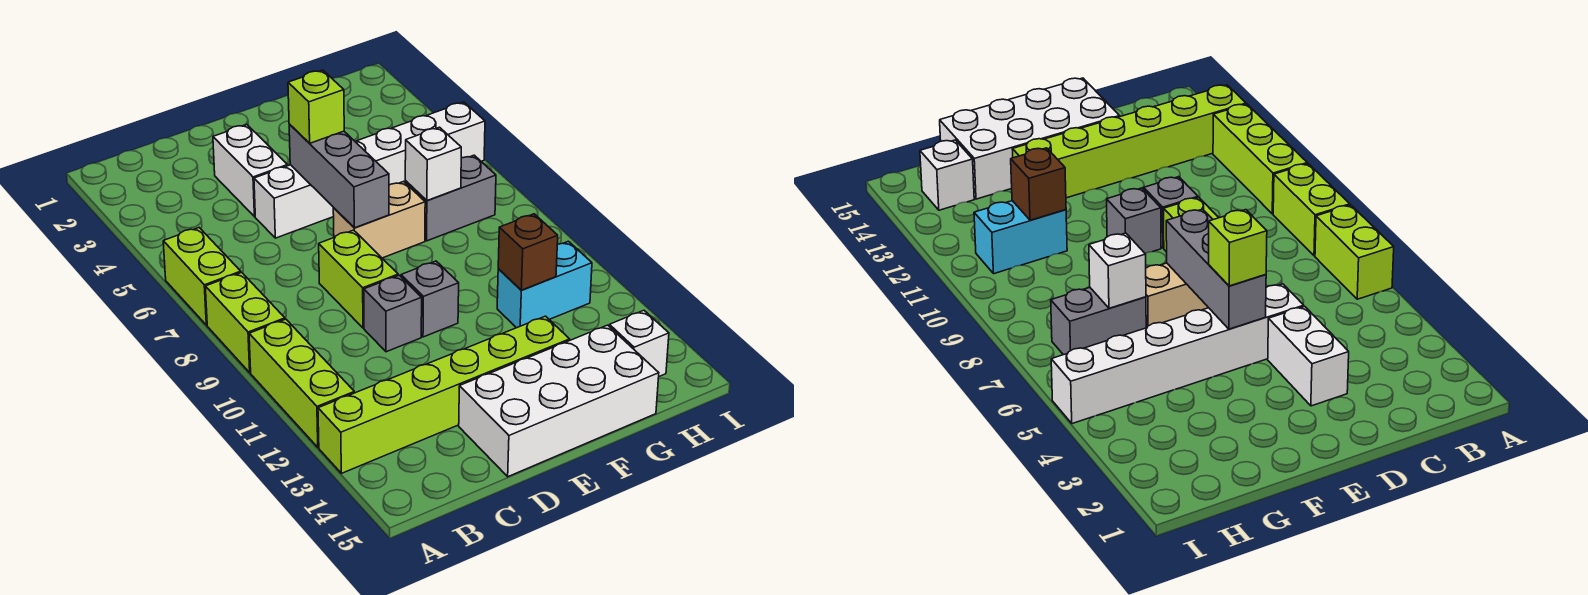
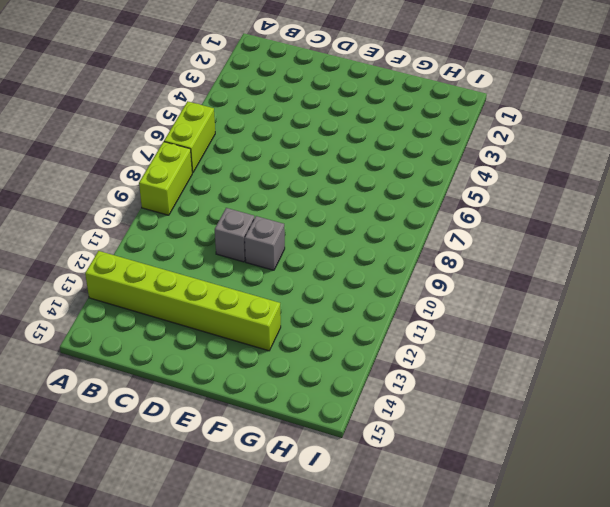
none -> lime brick A10:A12 level 1
none -> white brick D3:D4 level 1
none -> white brick D5:I5 level 1

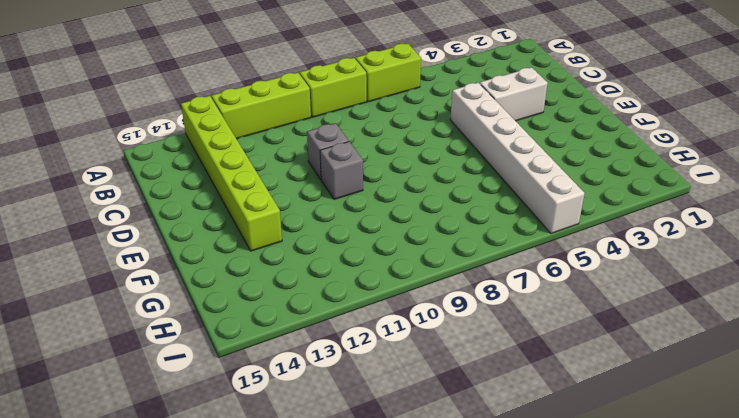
none -> lime brick D8:D9 level 1
none -> white brick D14:G15 level 1
none -> tan brick E7:F7 level 1

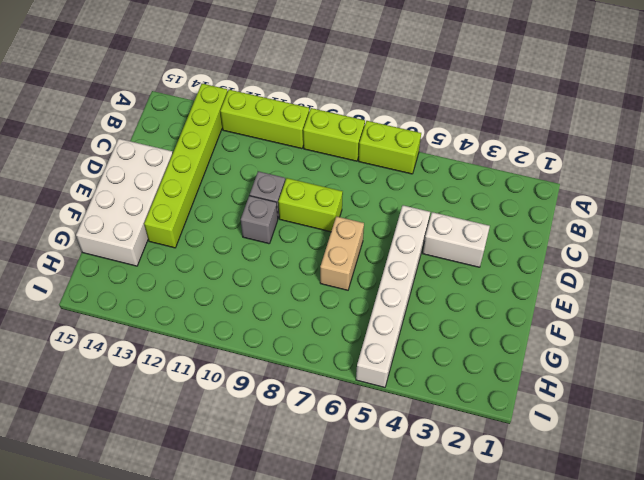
none -> grey brick G7:H7 level 1
none -> cyan brick G11:H11 level 1
none -> white brick H14 level 1

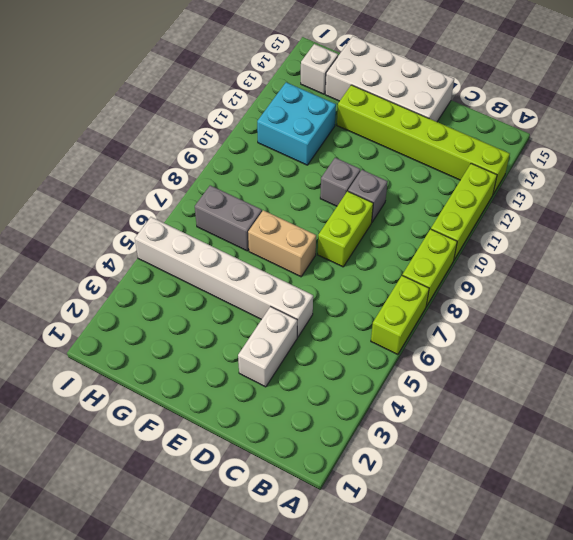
cyan brick G11:H12 level 1 -> cyan brick G11:H11 level 1
none -> grey brick E5:E7 level 2
none -> white brick G7 level 2
none -> brown brick G11 level 2

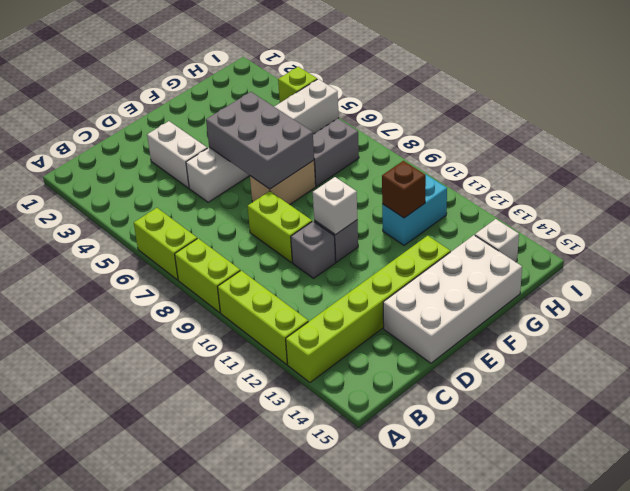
grey brick E5:F7 level 2 -> grey brick E5:E7 level 2
white brick E10 level 2 -> white brick G7 level 2
lime brick I4 level 1 -> lime brick E5 level 3

